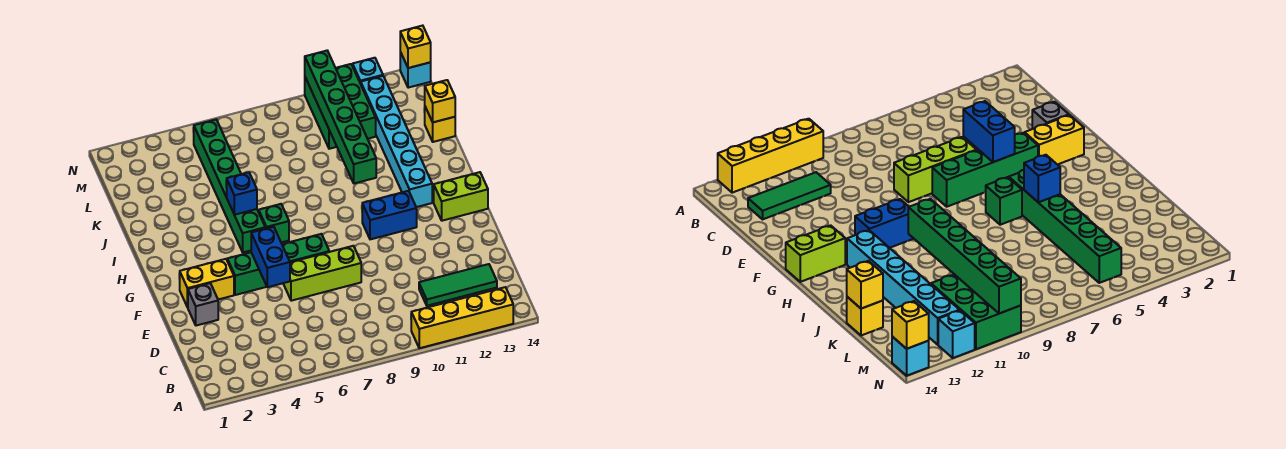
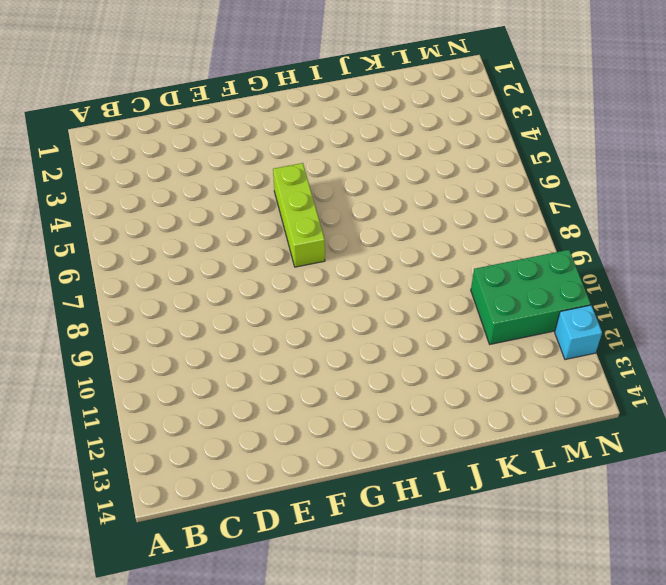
lime brick G5:G7 level 1 -> lime brick E6:E8 level 1
none -> yellow brick A10:A13 level 1
none -> green tile C11:C13 level 1
none -> grey brick E2 level 1

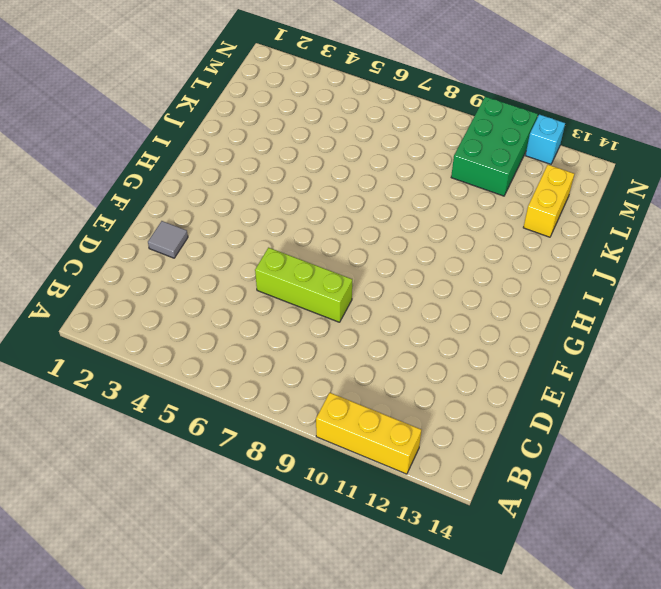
yellow brick A10:A12 level 1 -> yellow brick A10:A13 level 1
grey tile E2 level 1 -> grey brick E2 level 1
yellow brick K13:L13 level 1 -> yellow brick F2:F3 level 1
none -> green tile C11:C13 level 1
none -> green brick F4:F7 level 1
none -> blue brick G10:G11 level 1

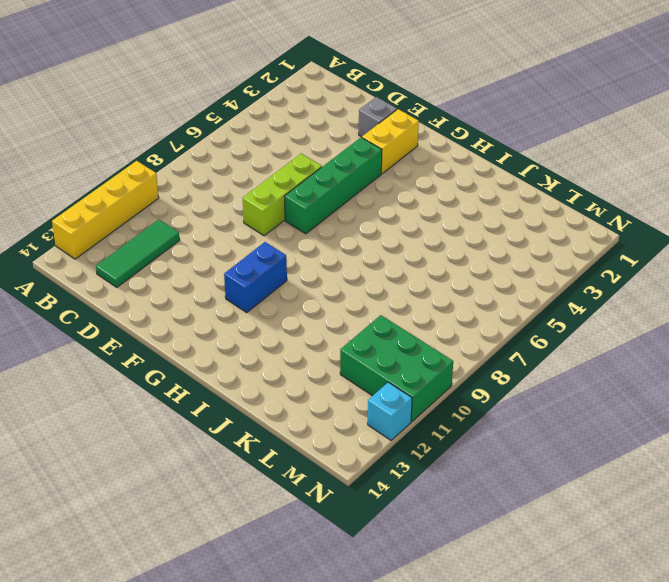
none -> lime brick G13:G14 level 1
none -> green brick H5:M5 level 1
none -> green brick H6 level 1

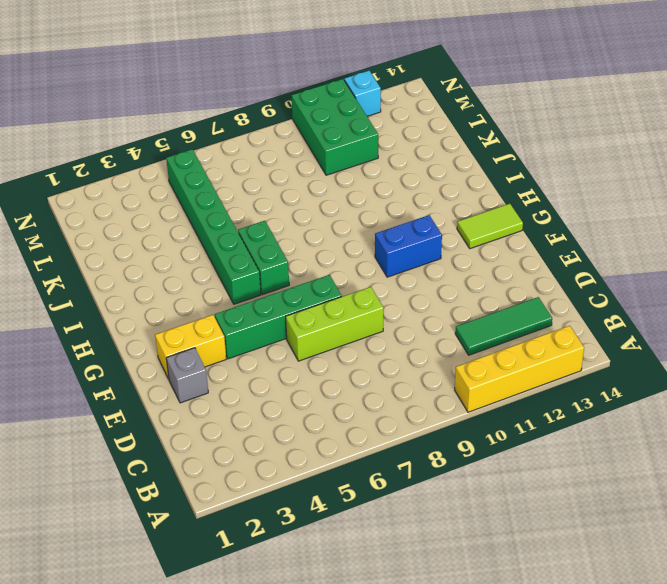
lime tile G13:G14 level 1 -> lime brick G13:G14 level 1
green brick H6:I6 level 1 -> green brick H6 level 1
none -> cyan brick H12:M12 level 1
none -> yellow brick K14 level 1
none -> cyan brick N14 level 1

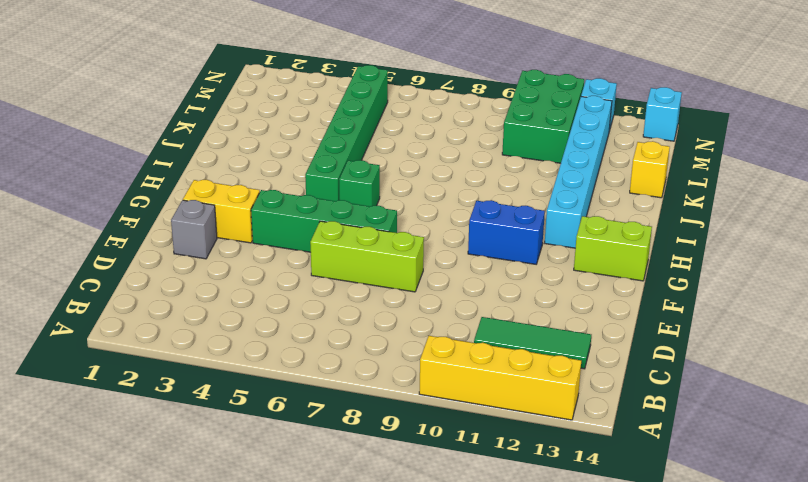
none -> blue brick E5:F5 level 2
none -> blue brick I5 level 2
none -> green brick I10:N10 level 2

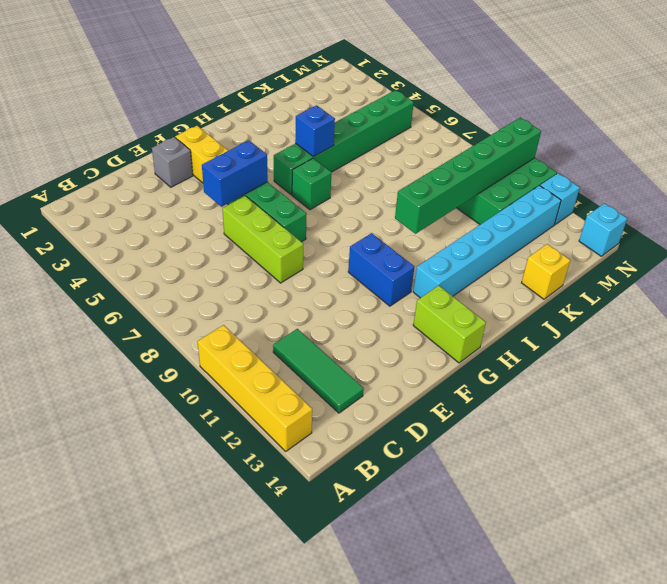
none -> yellow brick K14 level 2
none -> yellow brick N14 level 2

